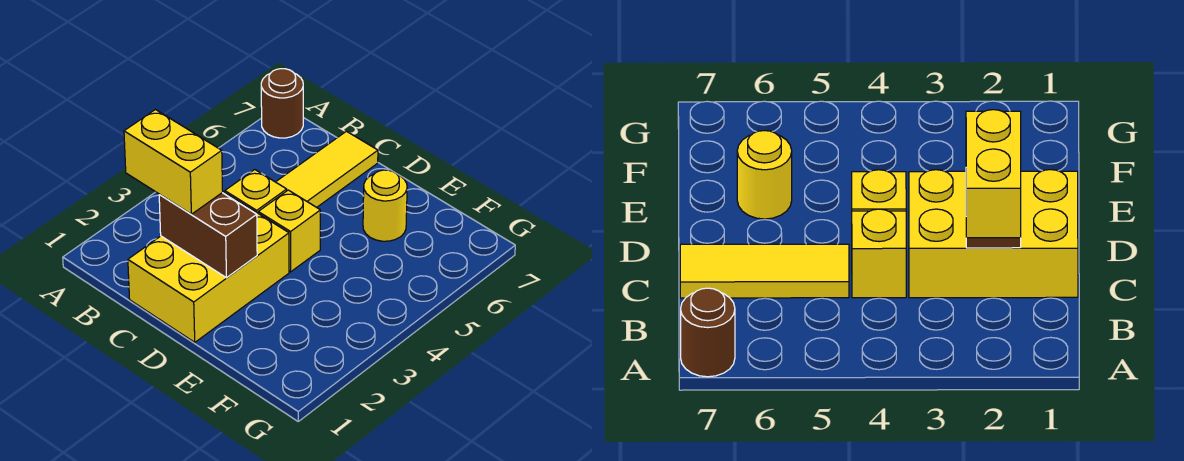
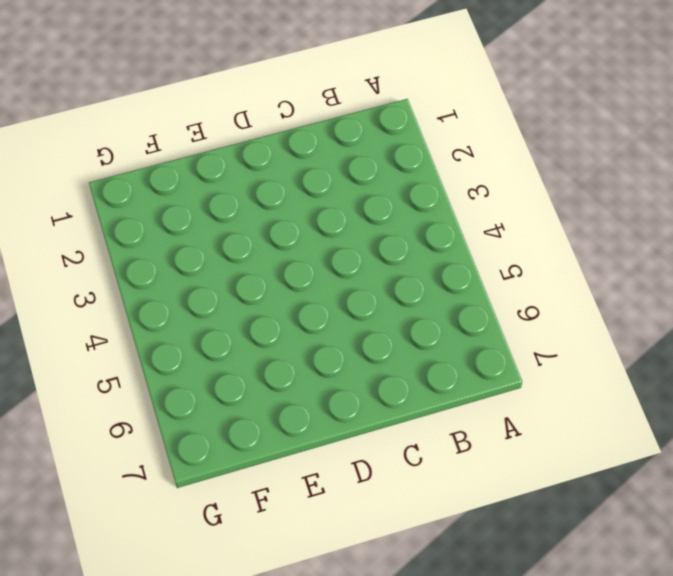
none -> brown round brick A7 level 1
none -> yellow brick C1:D3 level 1

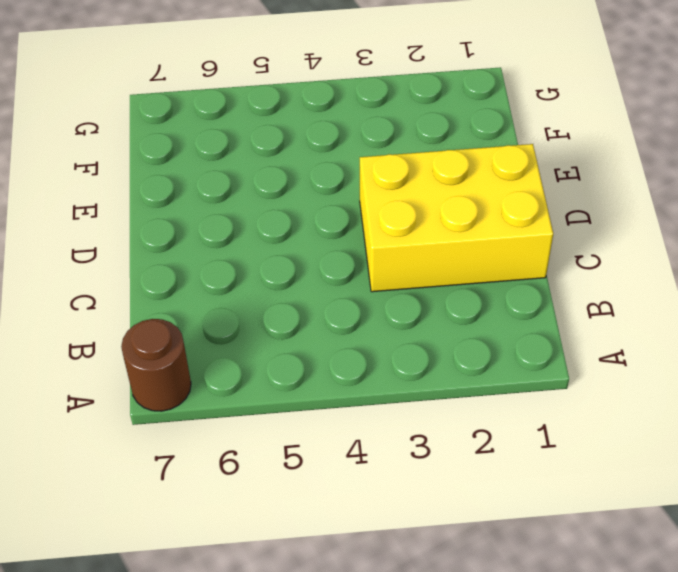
none -> yellow brick C4 level 1
none -> yellow tile C5:C7 level 1

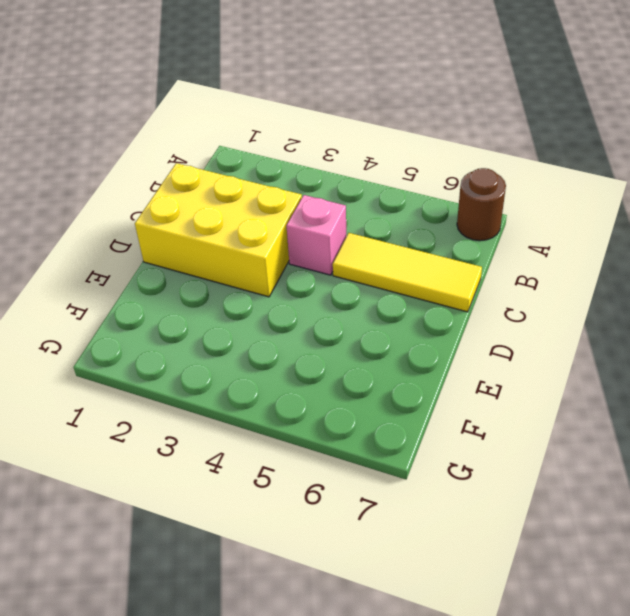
pink brick C4 level 1 -> yellow brick C4 level 1
none -> yellow brick D4 level 1
none -> yellow round brick E6 level 1

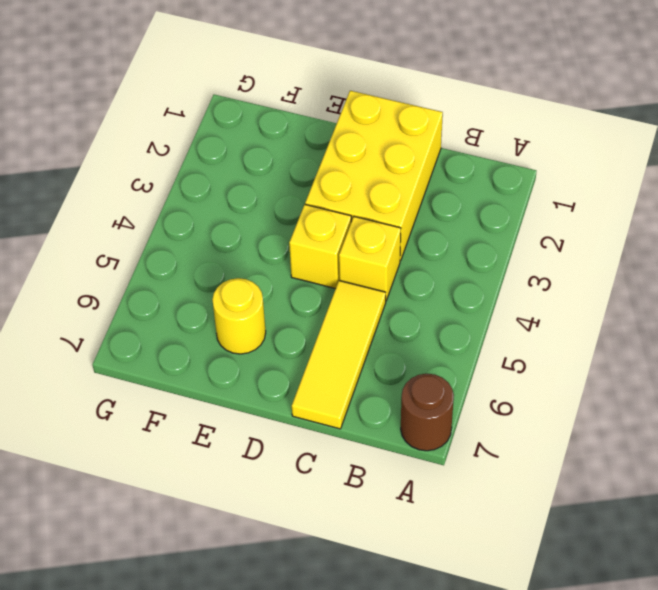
none -> brown brick C2:D2 level 2
none -> yellow brick B2:C2 level 3

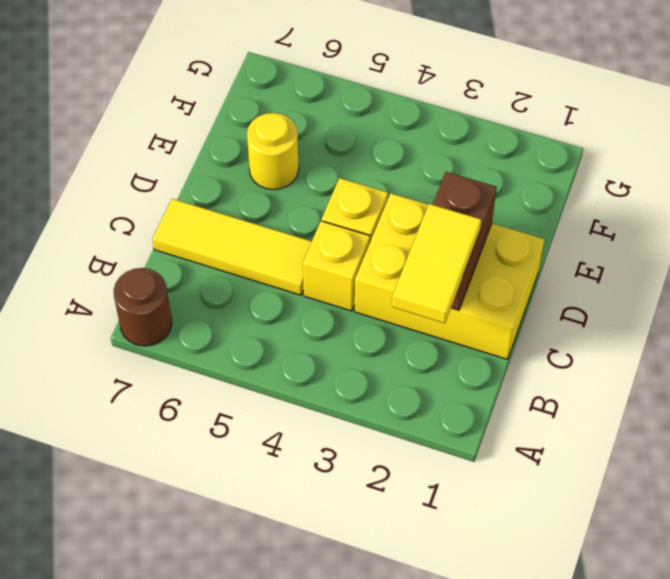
yellow tile B2:C2 level 3 -> yellow brick B2:C2 level 3

